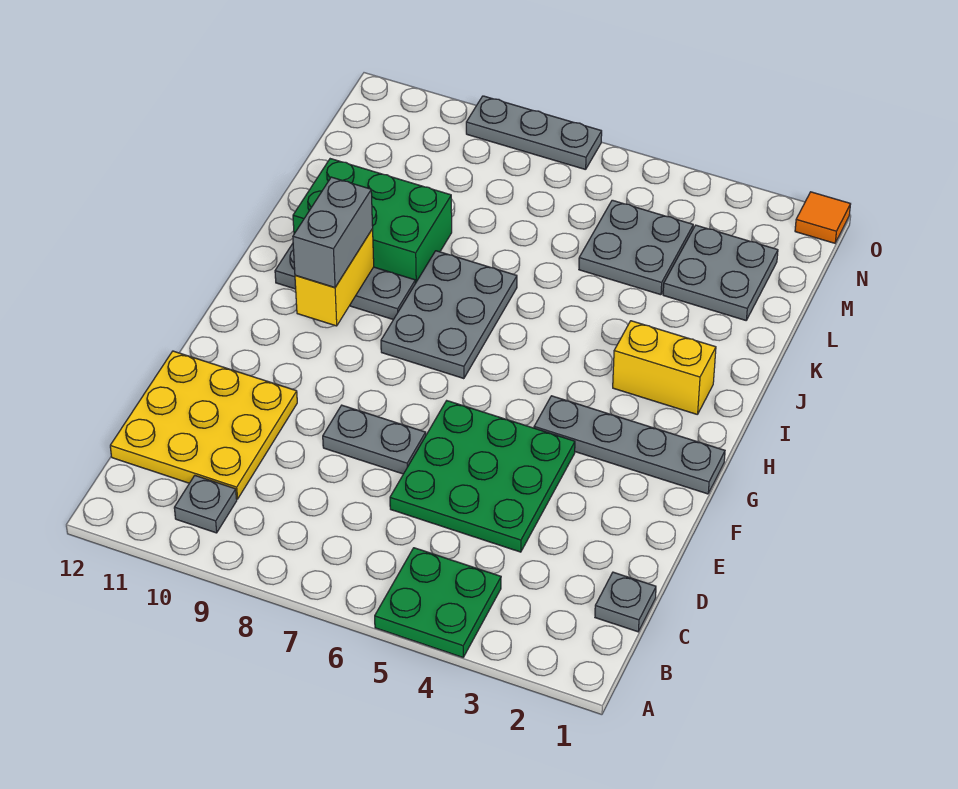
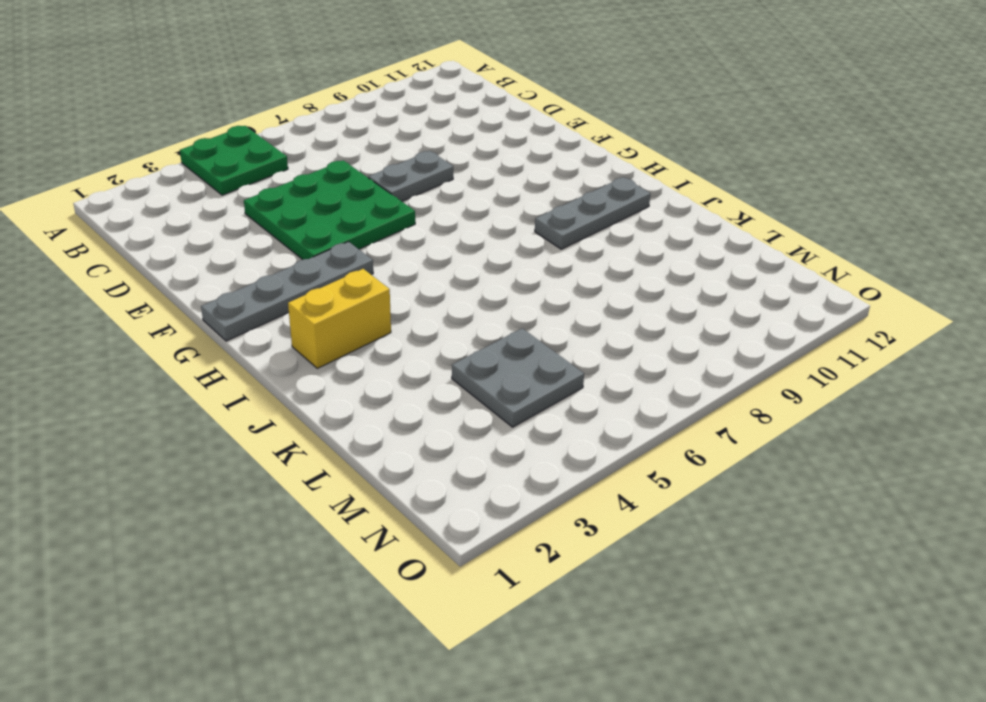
none -> grey plate B10 level 1
none -> grey plate C1 level 1
none -> yellow plate C10:E12 level 1

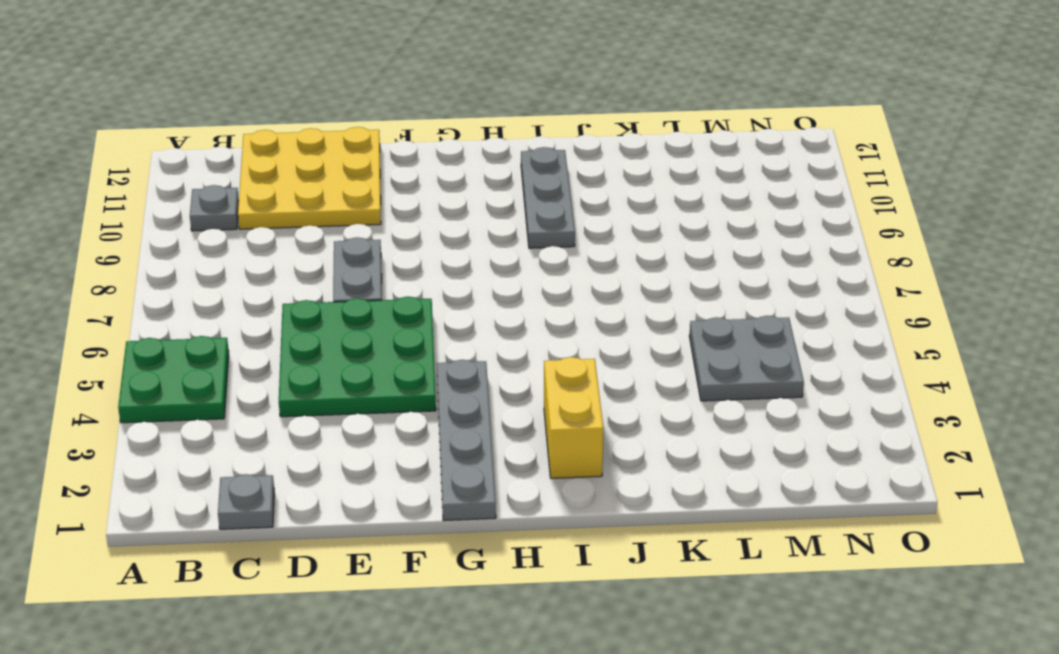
none -> grey plate H7:J8 level 1
none -> green brick J9:K11 level 1
none -> grey plate L2:M3 level 1

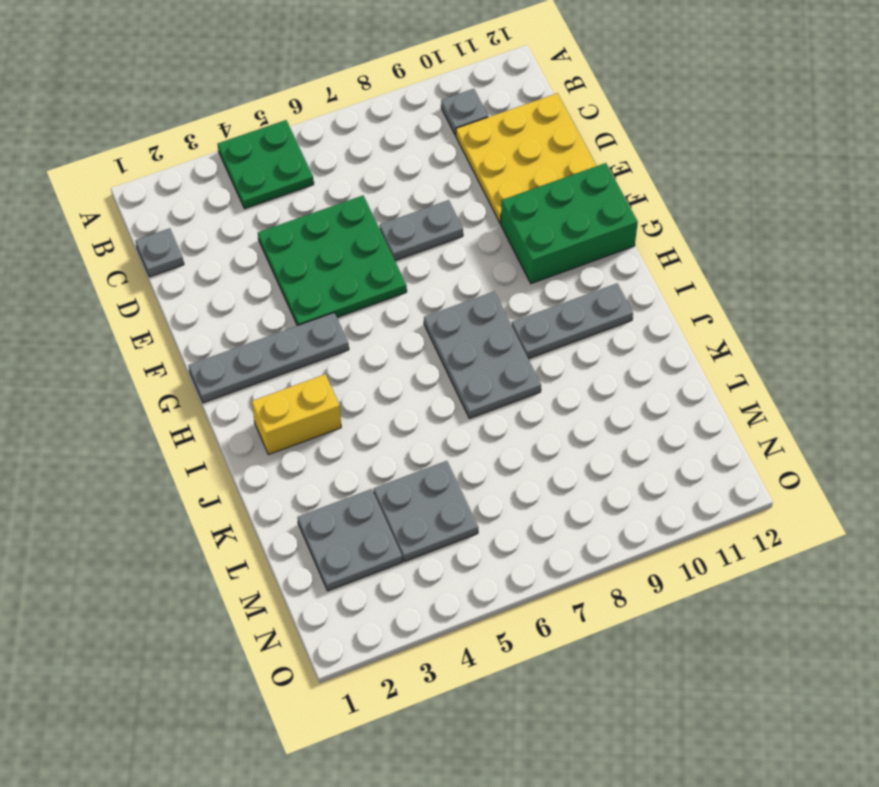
green brick F10:G12 level 1 -> green brick J9:K11 level 1
none -> orange tile O1 level 1
none -> grey plate O7:O9 level 1
none -> yellow brick H10:I10 level 2

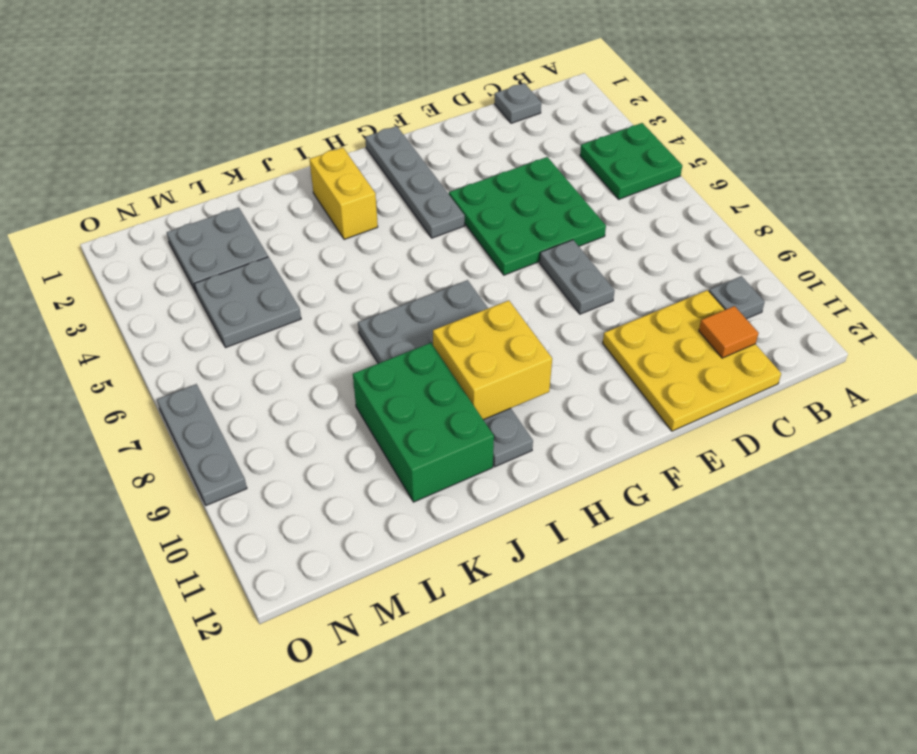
orange tile C11 level 2 -> orange tile O1 level 1
yellow brick H9:I10 level 2 -> yellow brick H10:I10 level 2
none -> grey brick H10:I10 level 3

